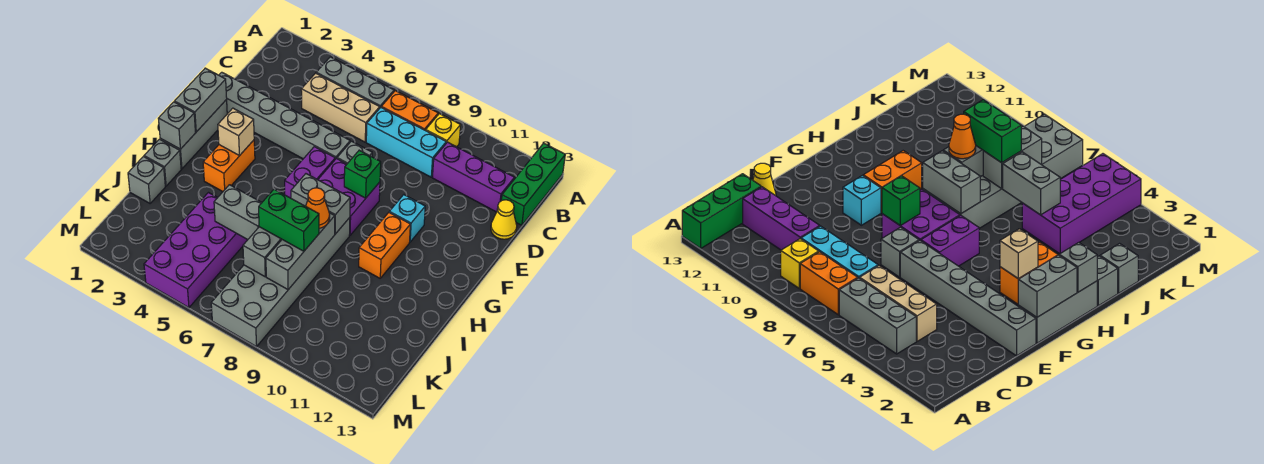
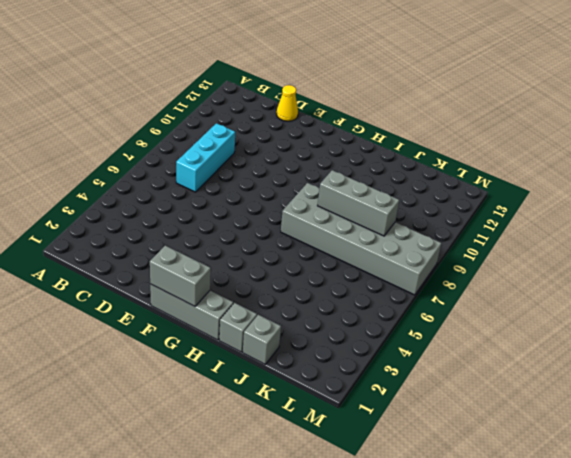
none -> green brick A13:C13 level 1
none -> grey brick B4:B6 level 1
none -> orange brick B7:B8 level 1
none -> yellow brick B9 level 1

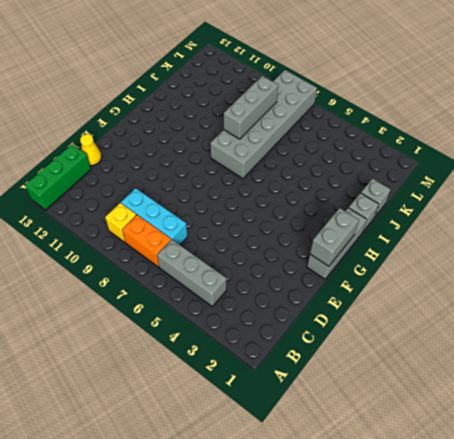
none -> tan brick C4:C6 level 1
none -> purple brick C10:C12 level 1
none -> grey brick E1:E6 level 1
none -> grey brick E7 level 1

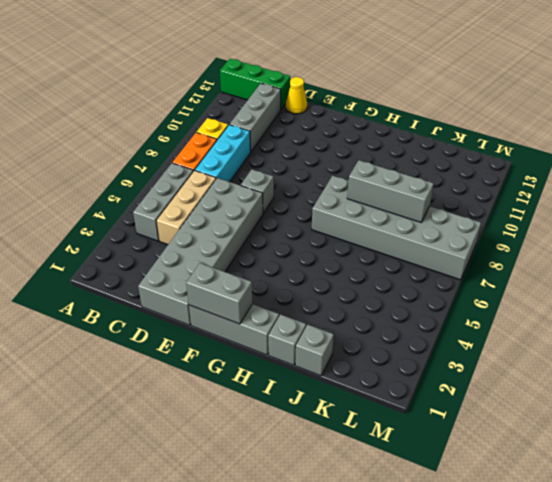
grey brick C10:C12 level 1 -> purple brick C10:C12 level 1
grey brick D1:E6 level 1 -> grey brick E1:E6 level 1
none -> purple brick F6:G6 level 1
none -> purple brick F7:G8 level 1
none -> cyan brick F10 level 1
none -> orange brick G3:H3 level 1

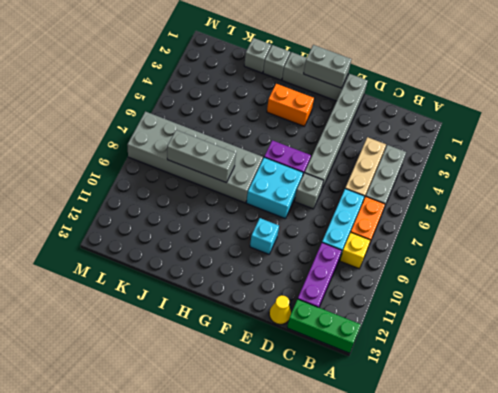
cyan brick F7:G8 level 1 -> purple brick F7:G8 level 1
none -> orange brick G10:H10 level 1
none -> purple brick J4:M5 level 1
none -> green brick F8 level 2
none -> tan brick G3 level 2

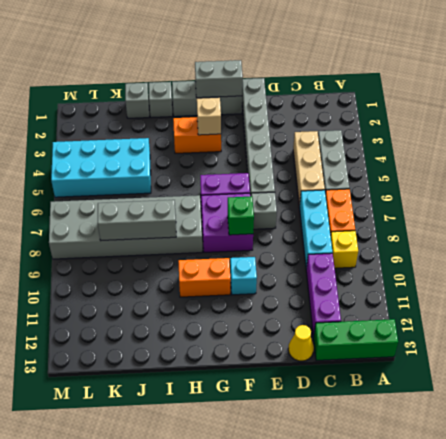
cyan brick J4:M5 level 1 -> purple brick J4:M5 level 1
none -> grey brick H1 level 2
none -> grey brick H7:H8 level 2
none -> grey brick J5:J6 level 2
none -> grey brick J7:K7 level 2

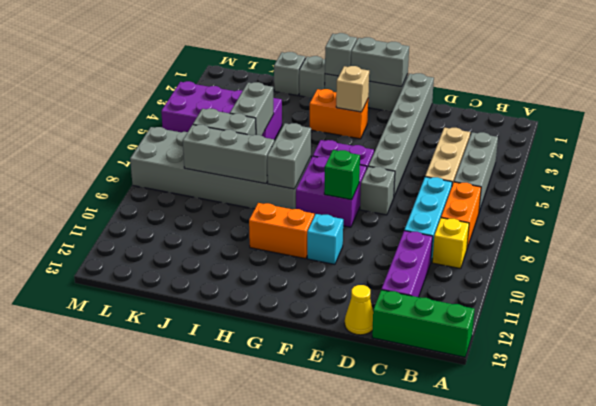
none -> orange cone I8 level 3
none -> green brick J7:J8 level 3

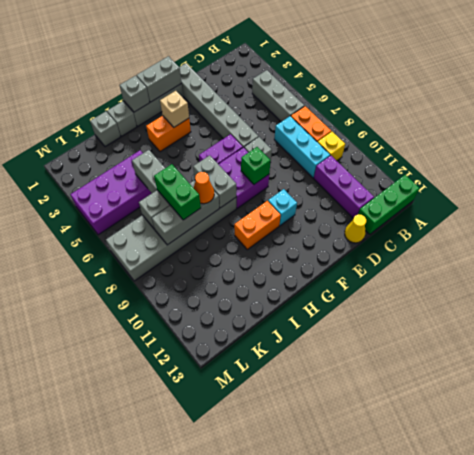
none -> tan brick C4:C6 level 1

